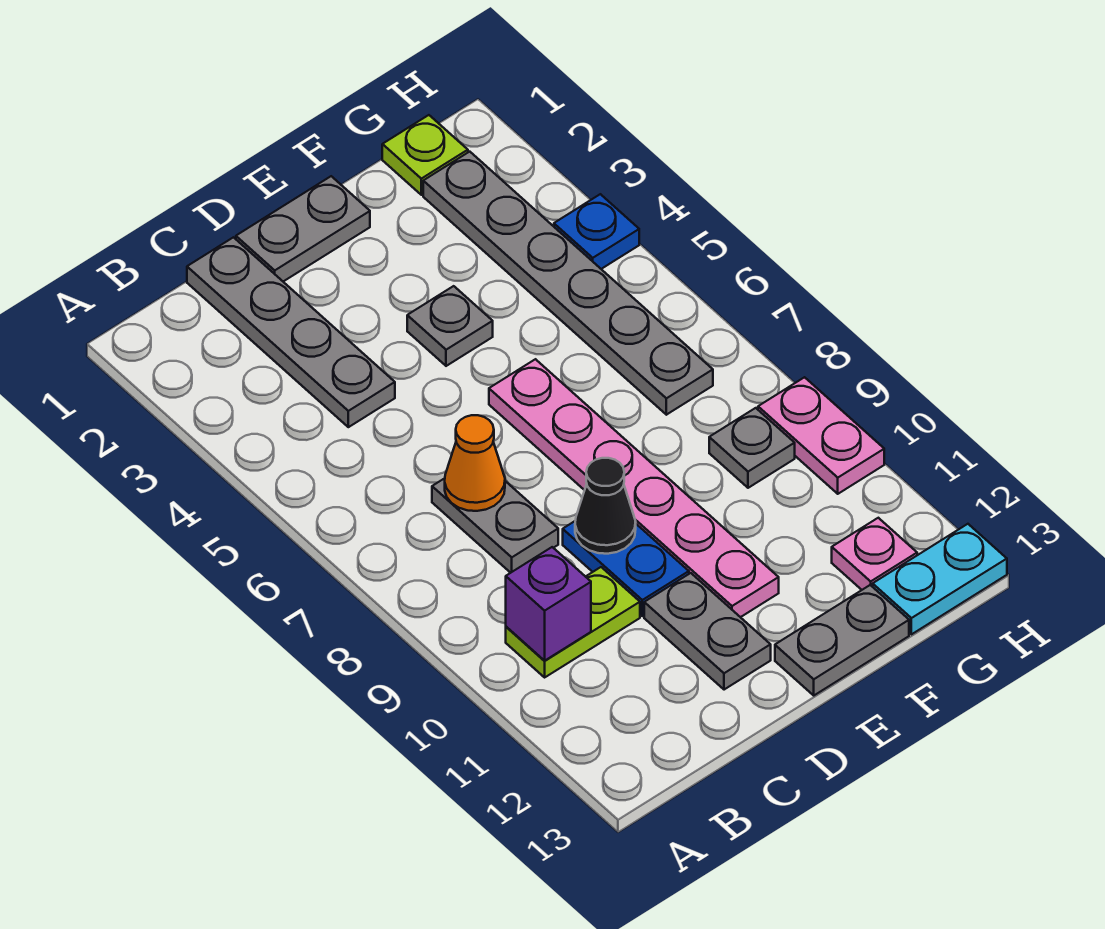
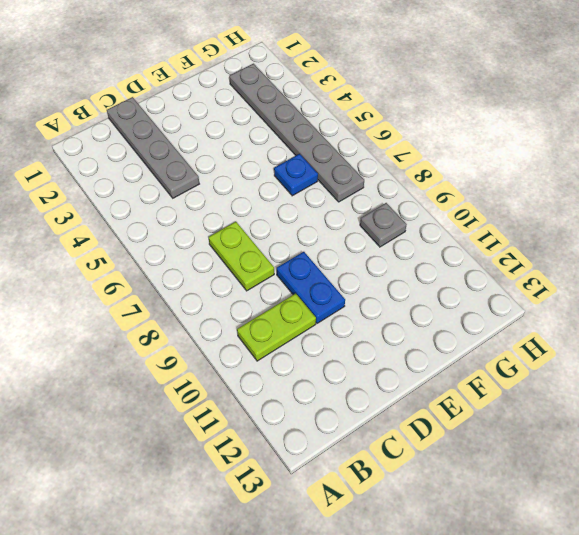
lime plate C7:C8 level 1 -> grey plate C7:C8 level 1
blue plate F6 level 1 -> blue plate H4 level 1
none -> grey plate D1:E1 level 1
none -> grey plate D11:D12 level 1
none -> grey plate E4 level 1

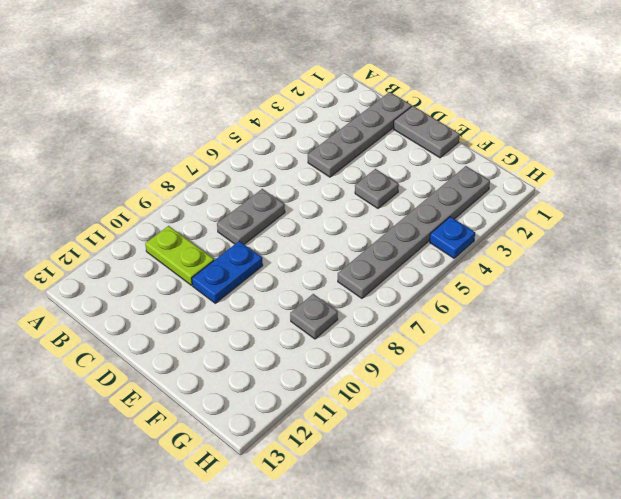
none -> grey plate D11:D12 level 1
none -> pink plate E6:E11 level 1
none -> grey plate E13:F13 level 1

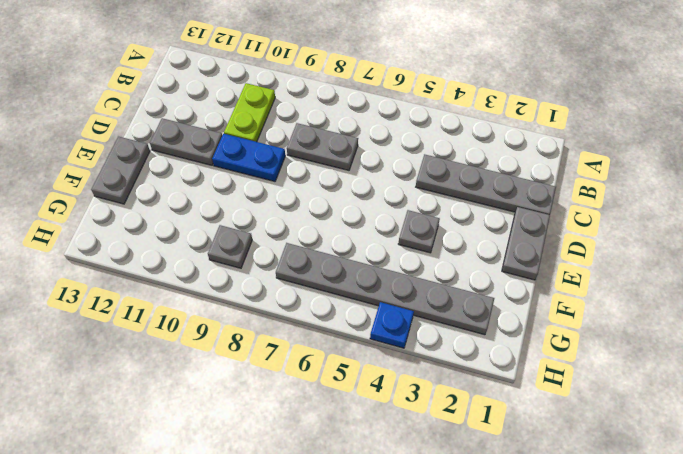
none -> pink plate E6:E11 level 1
none -> lime plate G1 level 1
none -> pink plate G12 level 1

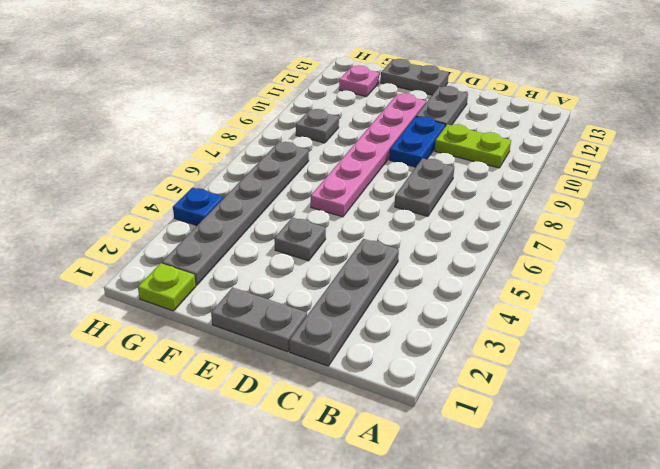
none -> cyan plate G13:H13 level 1
none -> pink plate H9:H10 level 1
none -> purple brick B10 level 2

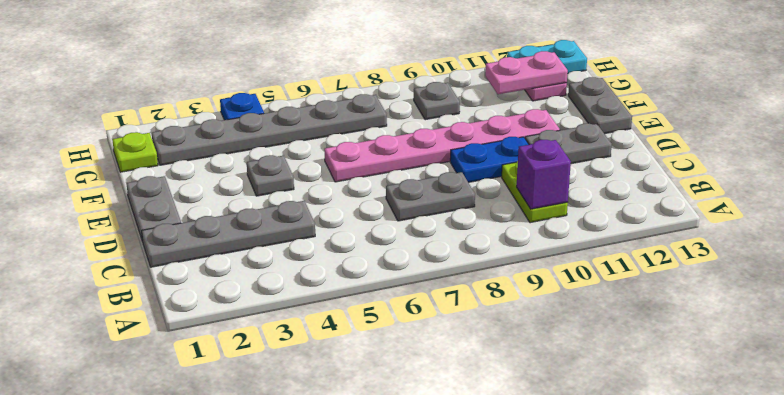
pink plate G11:G12 level 2 -> pink plate H9:H10 level 1
cyan plate H12:H13 level 1 -> cyan plate G13:H13 level 1
none -> orange cone C7 level 2
none -> black cone D9 level 2

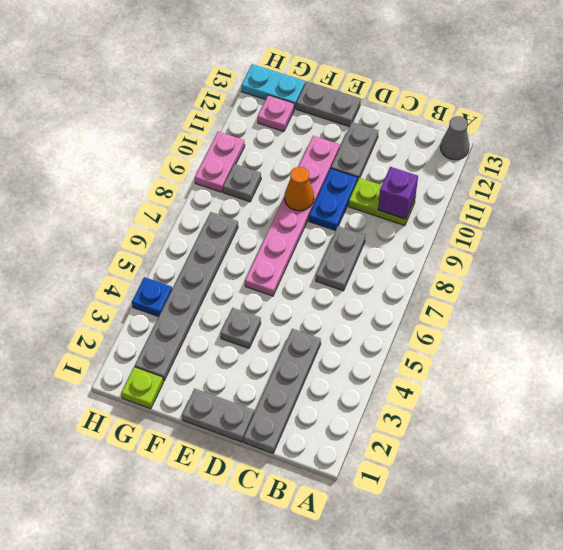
grey cone A13 level 1 -> none
orange cone E9 level 2 -> orange cone C7 level 2
none -> black cone D9 level 2

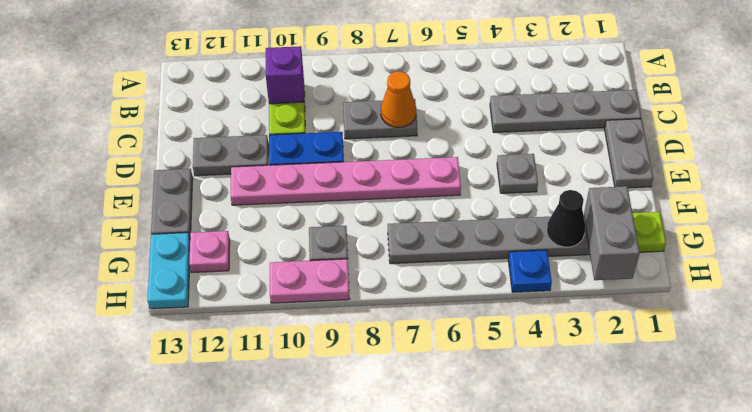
grey brick G2:H2 level 2 -> none
black cone G3 level 2 -> black cone D9 level 2

